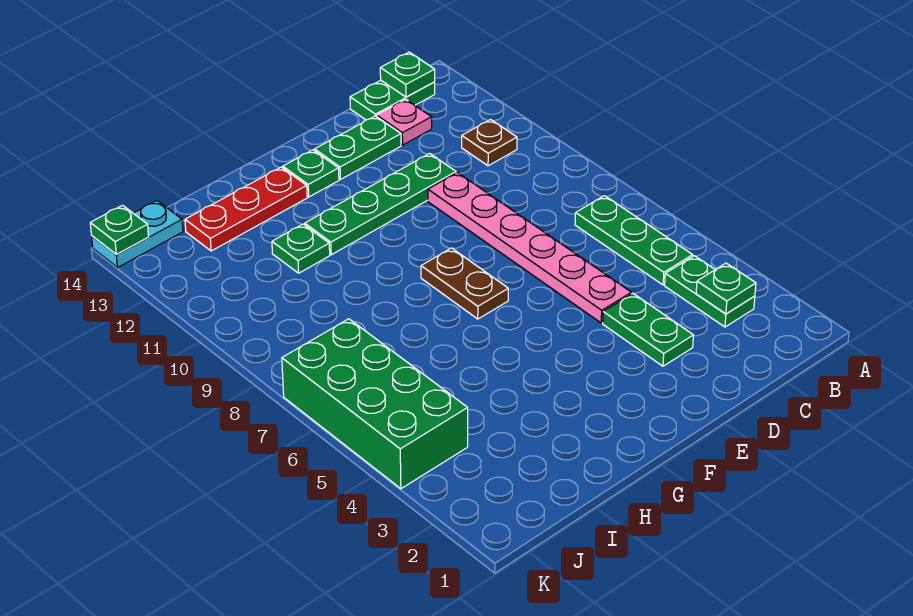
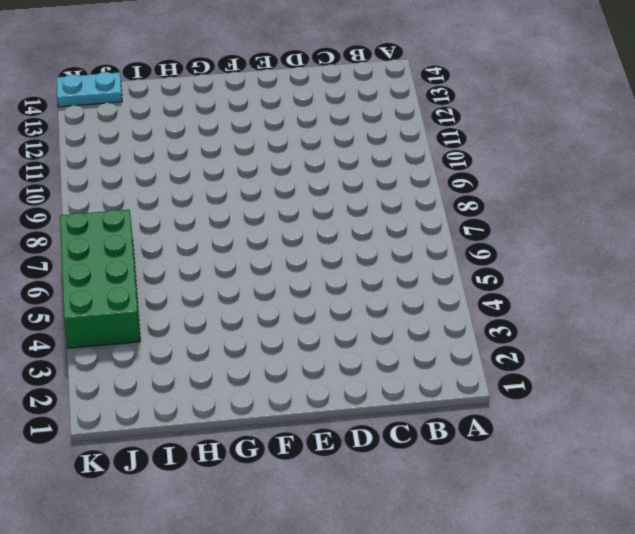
none -> green plate B3:B4 level 1
none -> green plate B5:B7 level 1
none -> brown plate B11 level 1

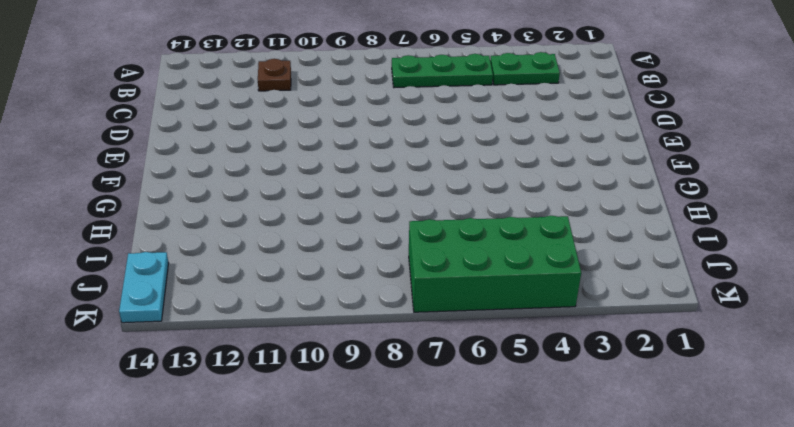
none -> green plate B14:C14 level 1
none -> pink plate C13 level 1
none -> green plate D3:D4 level 1

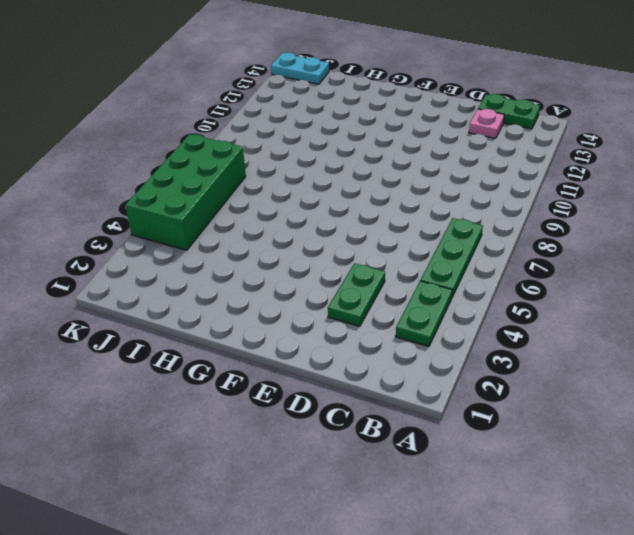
none -> brown plate B11 level 1
none -> pink plate D5:D10 level 1
none -> green plate D11:G11 level 1

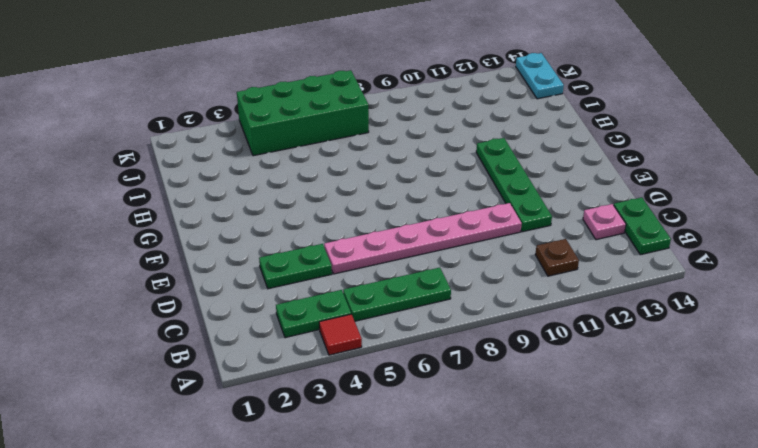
red tile A4 level 1 -> none
none -> green plate D13:E13 level 1
none -> brown plate F7:F8 level 1
none -> green plate F13 level 1

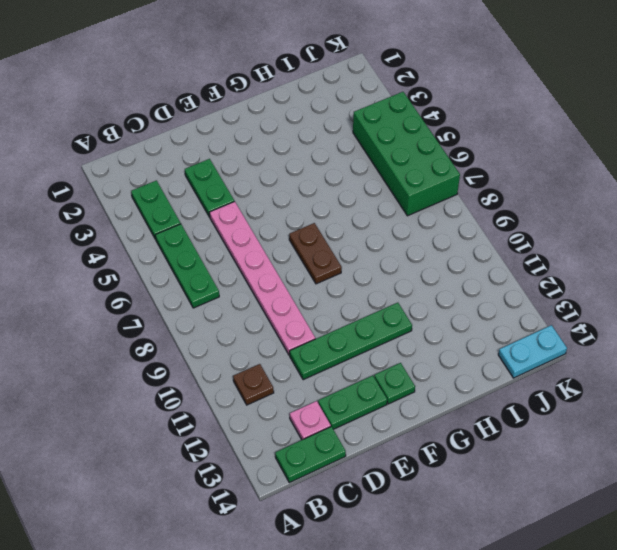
none -> red plate G13:I13 level 1
none -> green plate H11 level 1
none -> green plate B3 level 2

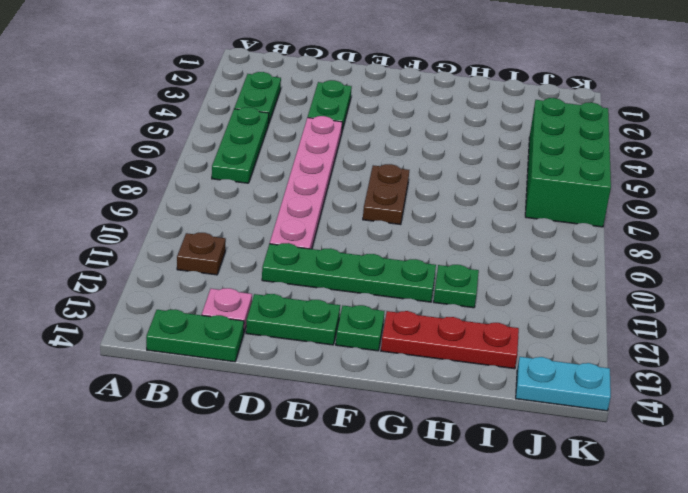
none -> green plate B3 level 2
none -> green plate B14 level 2
none -> green plate K14 level 2

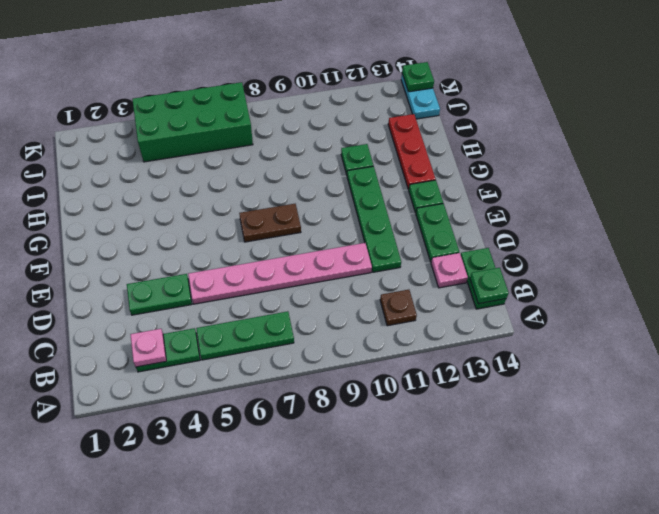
pink plate B3 level 2 -> green plate B3 level 2

